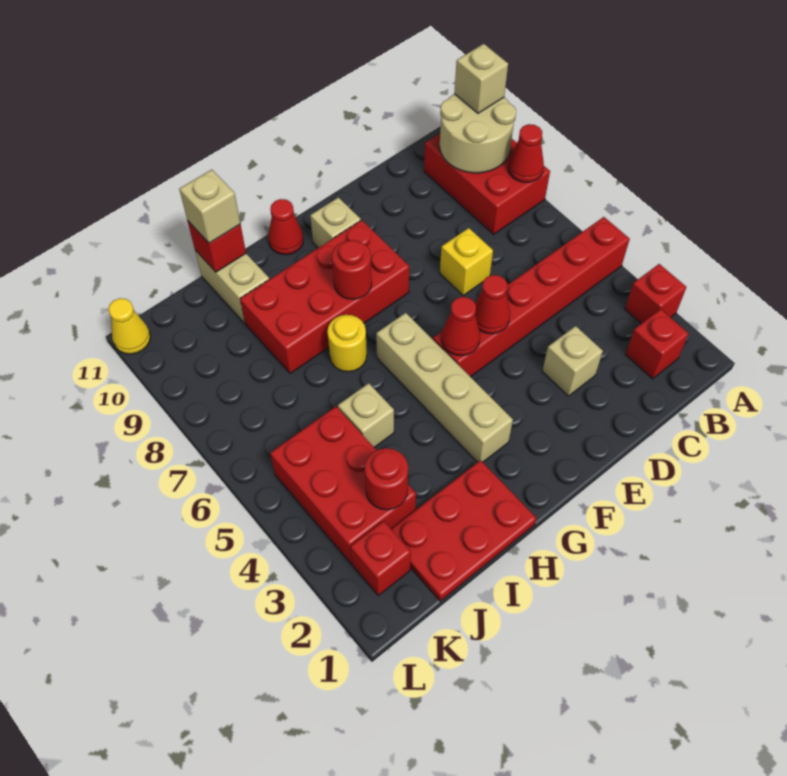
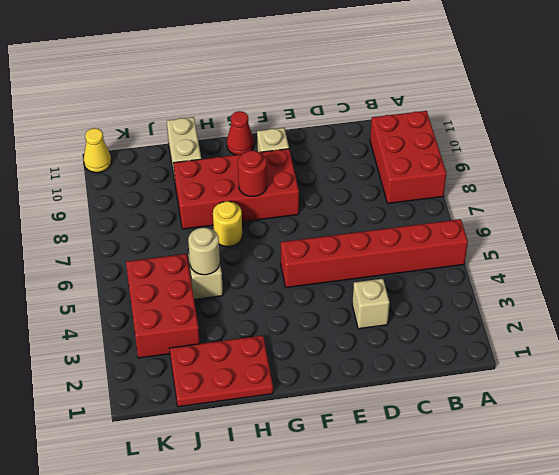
tan round brick I5 level 2 -> none
none -> red brick A3 level 1
none -> red brick B2 level 1
none -> yellow brick D7 level 1

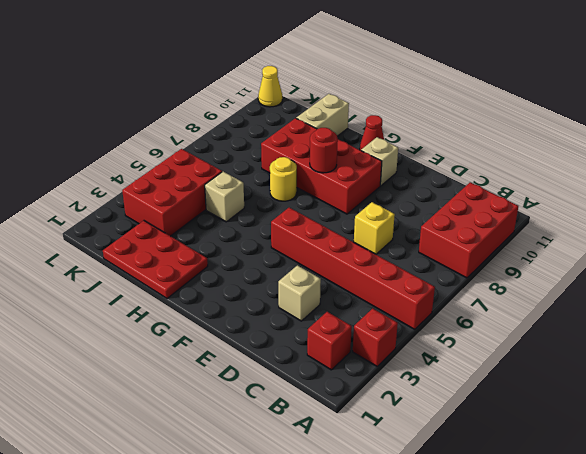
none -> tan brick G3:G6 level 1
none -> red brick K2 level 1
none -> red cone A8 level 2

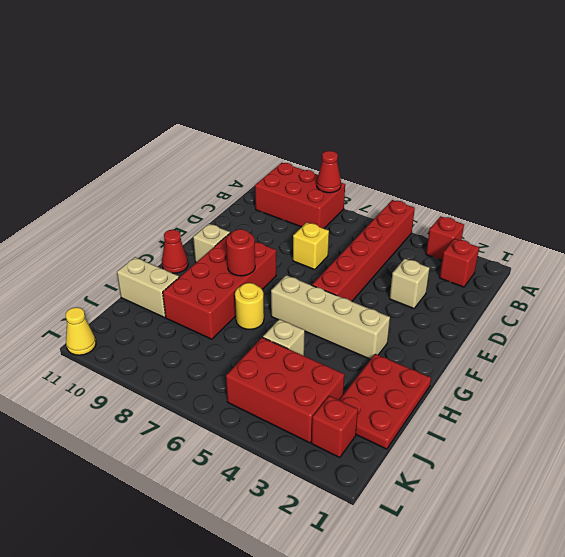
none -> tan round brick A9:B10 level 2
none -> red cone E5 level 2
none -> red cone F5 level 2

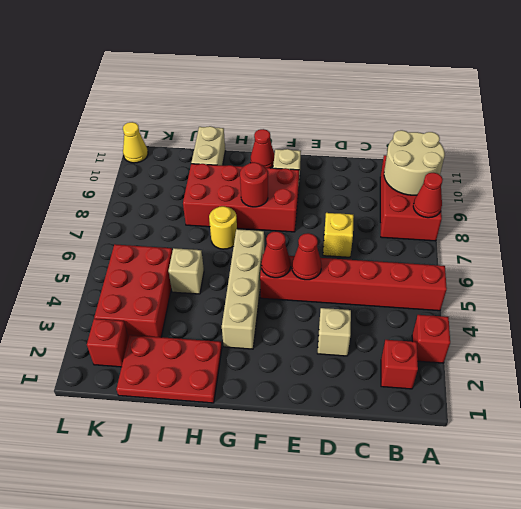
none -> red brick I11 level 2
none -> red round brick J3 level 2
none -> tan brick A10 level 3

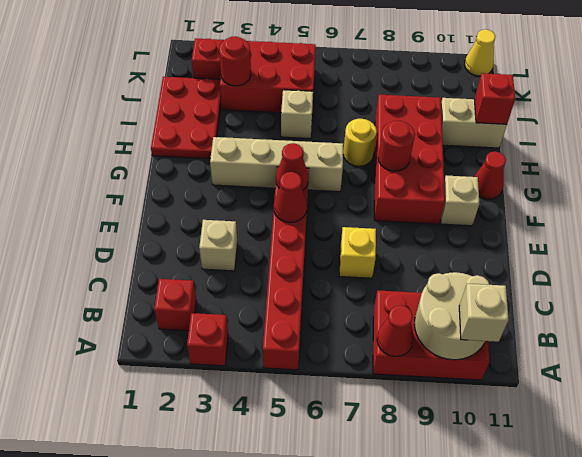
none -> tan brick I11 level 3

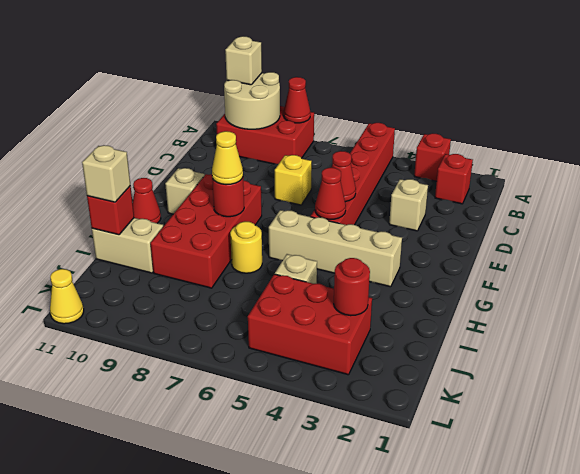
yellow cone G8 level 3 -> none
none -> red plate H1:J2 level 1
none -> red brick K2 level 1

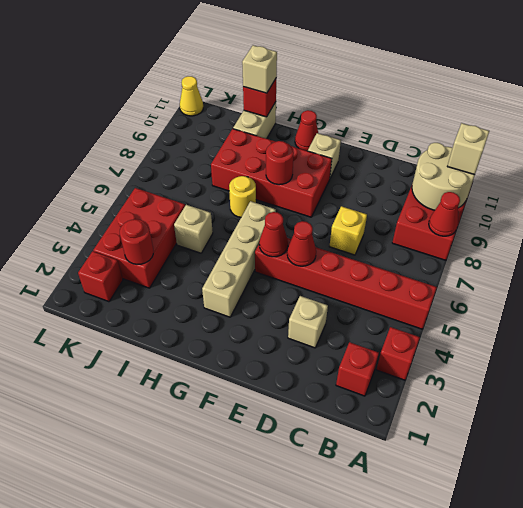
none -> red plate H1:J2 level 1

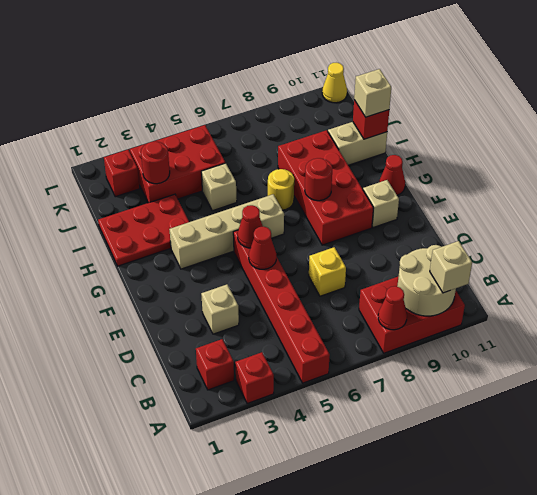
red plate H1:I3 level 1 -> red plate H1:J2 level 1

